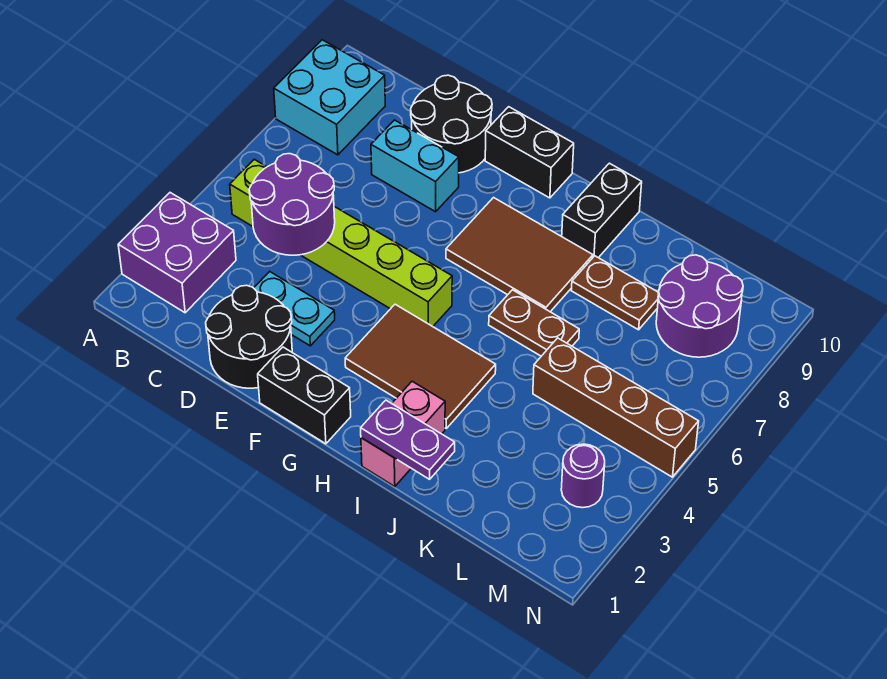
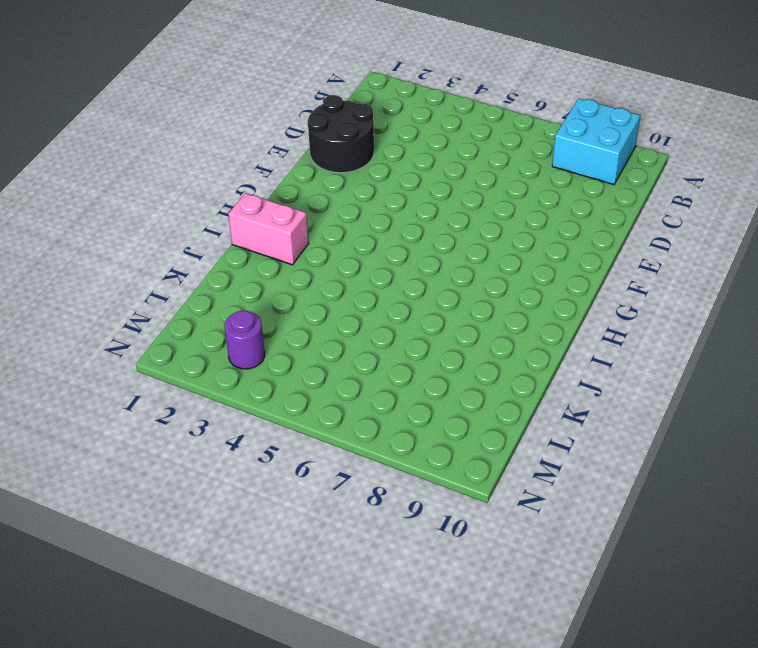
none -> purple brick A2:B3 level 1
none -> lime brick B5:G5 level 1
none -> cyan plate D3:E3 level 1

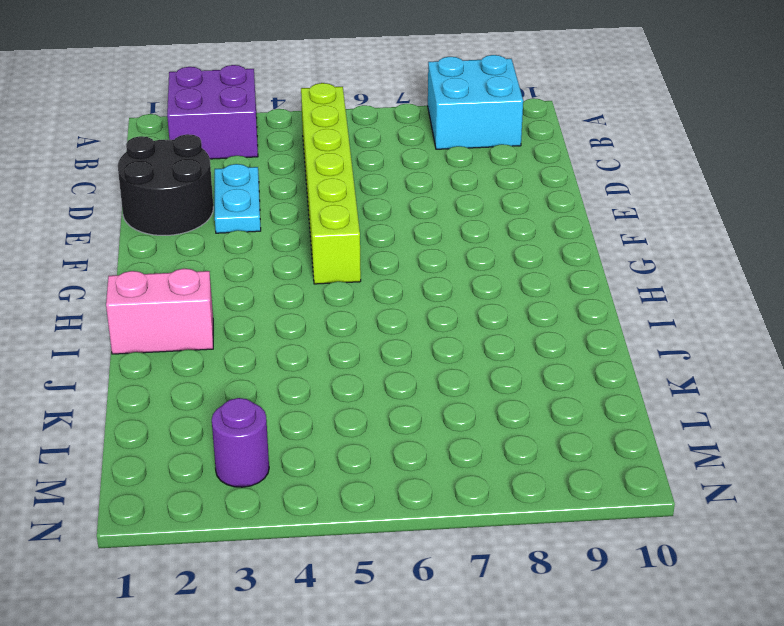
none -> cyan brick D8:E8 level 1
none -> black round brick D9:E10 level 1
none -> black brick F1:G1 level 1

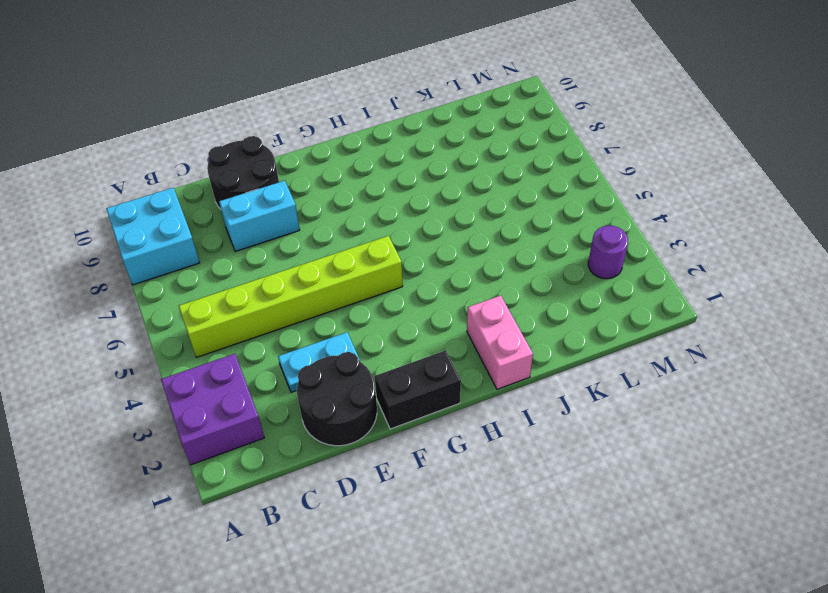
none -> black brick F10:G10 level 1
none -> brown tile G3:I4 level 1
none -> brown tile G7:I8 level 1

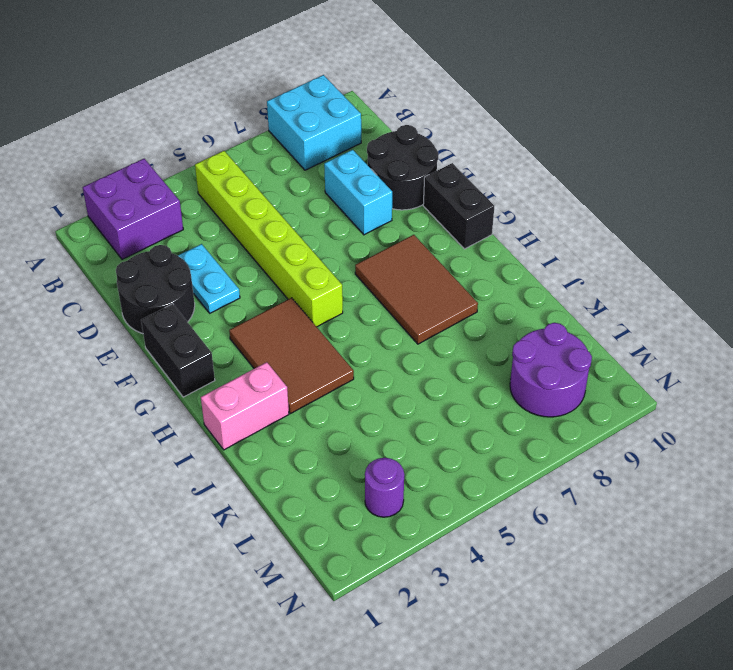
none -> brown plate I6:J6 level 1
none -> black brick I9:I10 level 1
none -> brown plate J8:K8 level 1

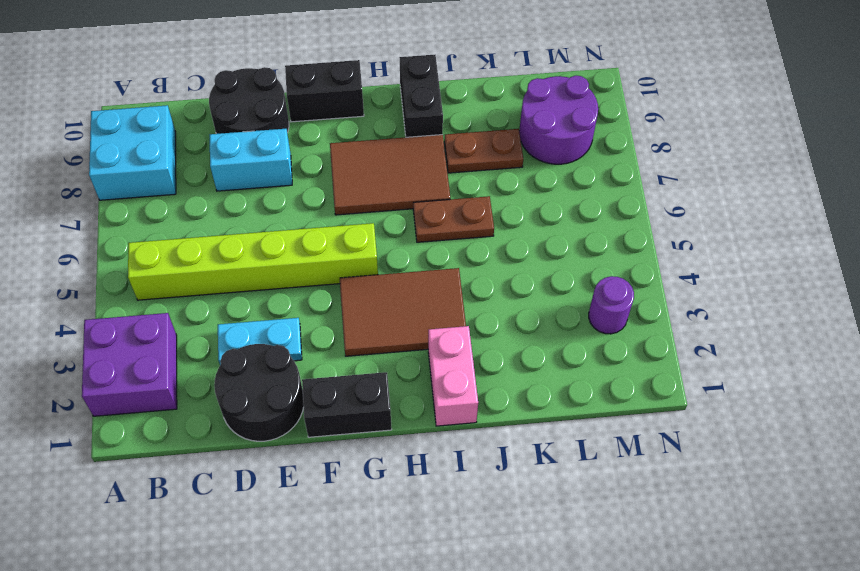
none -> brown brick K5:N5 level 1
none -> purple round brick C4:D5 level 2
none -> purple plate I1:J1 level 2

